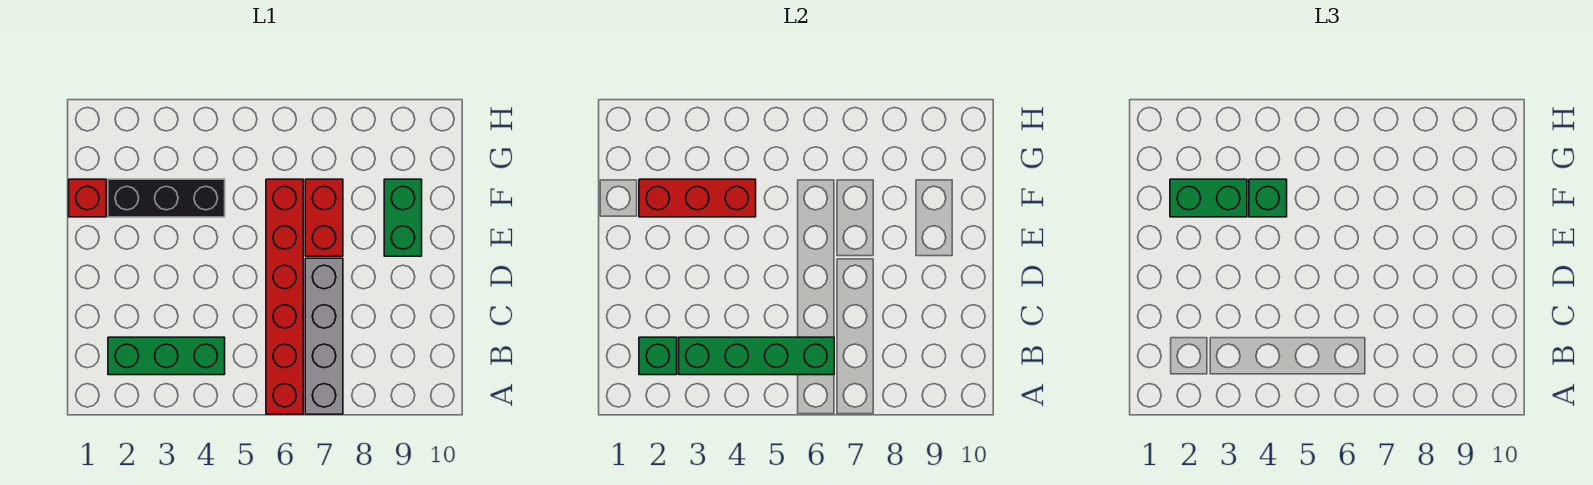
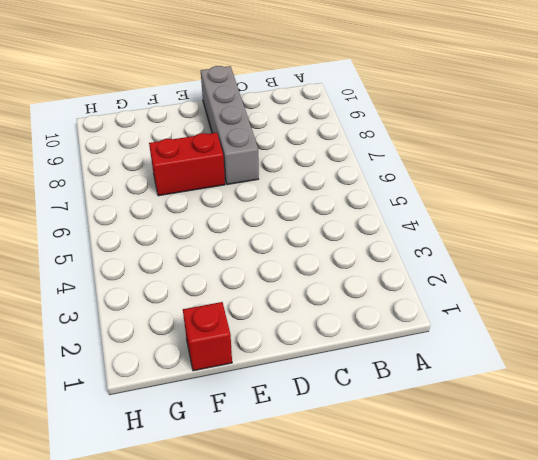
grey brick D7:D10 level 1 -> grey brick A7:D7 level 1
none -> red brick A6:F6 level 1
none -> green brick B2:B4 level 1
none -> green brick E9:F9 level 1

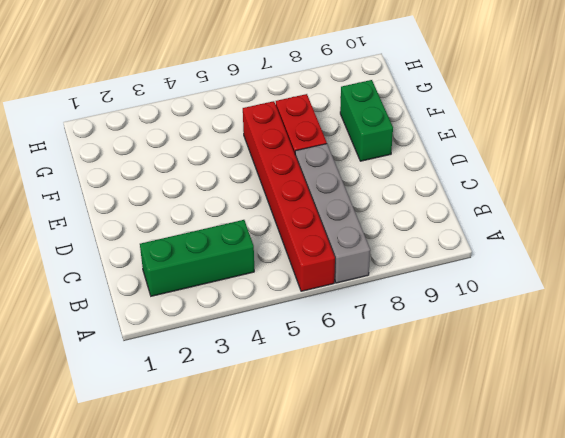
none -> red brick F1 level 1
none -> black brick F2:F4 level 1
none -> green brick B2 level 2

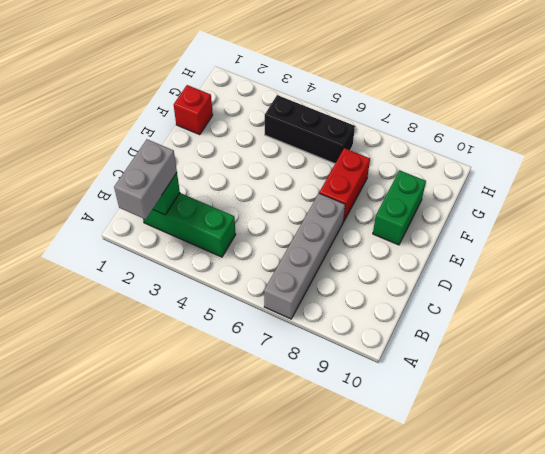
grey brick A2:B2 level 3 -> none
black brick G4:G6 level 1 -> black brick F2:F4 level 1
none -> red brick A6:F6 level 1
none -> green brick B3:B6 level 2
none -> red brick F2:F4 level 2

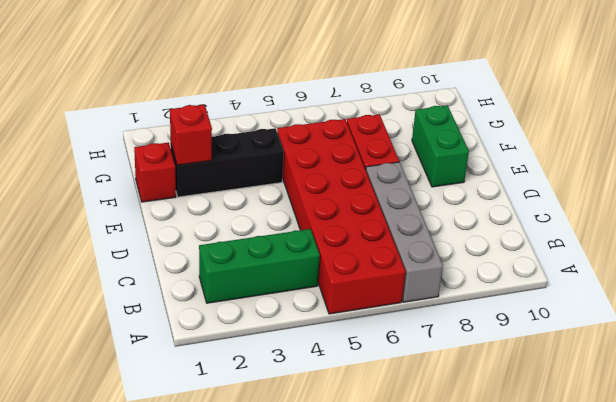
red brick A5:F6 level 1 -> red brick A6:F6 level 1
red brick F2 level 2 -> red brick F2:F4 level 2
none -> green brick B2 level 2
none -> green brick B3:B6 level 2
none -> green brick F2:F3 level 3

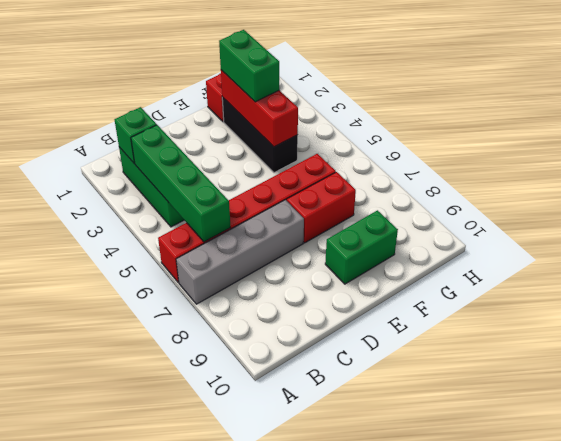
none -> green brick F4 level 3

